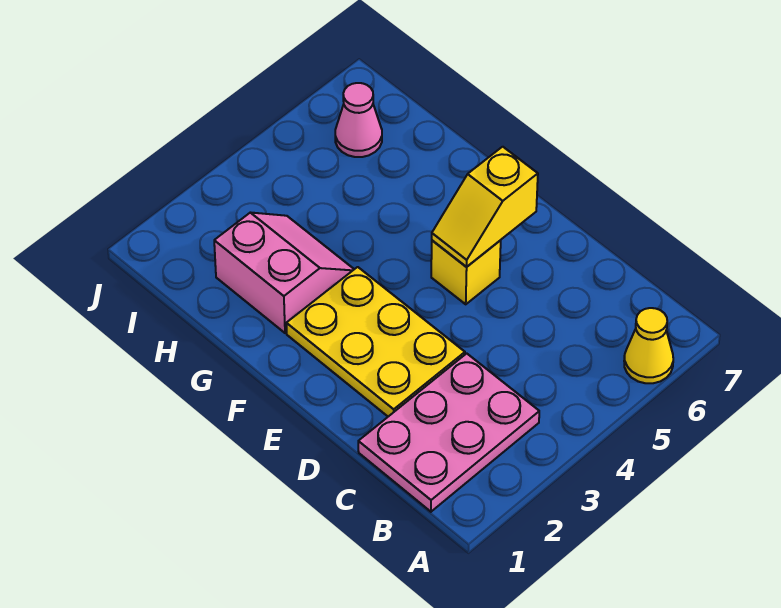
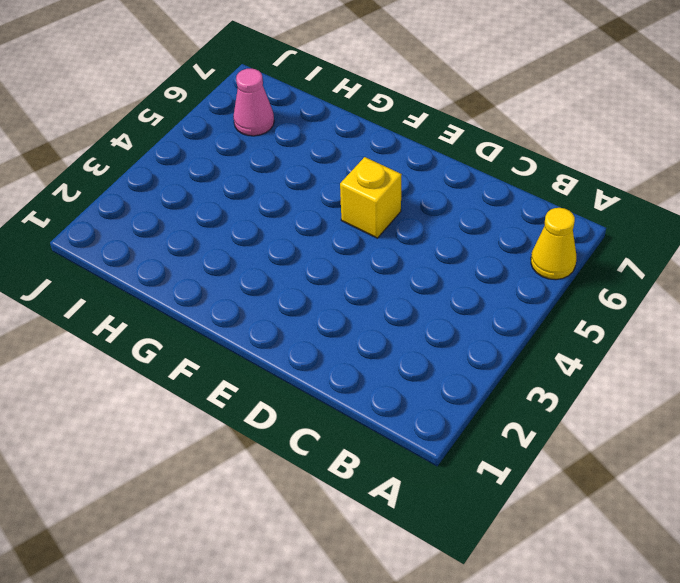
none -> pink plate B1:C3 level 1
none -> yellow plate D2:F3 level 1

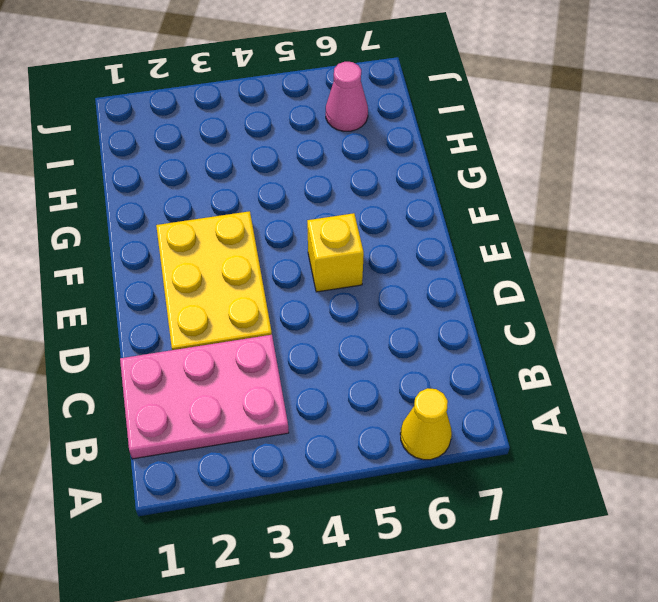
none -> pink slope G2:H3 level 1 top 2
none -> yellow slope E5:E6 level 2 top 6

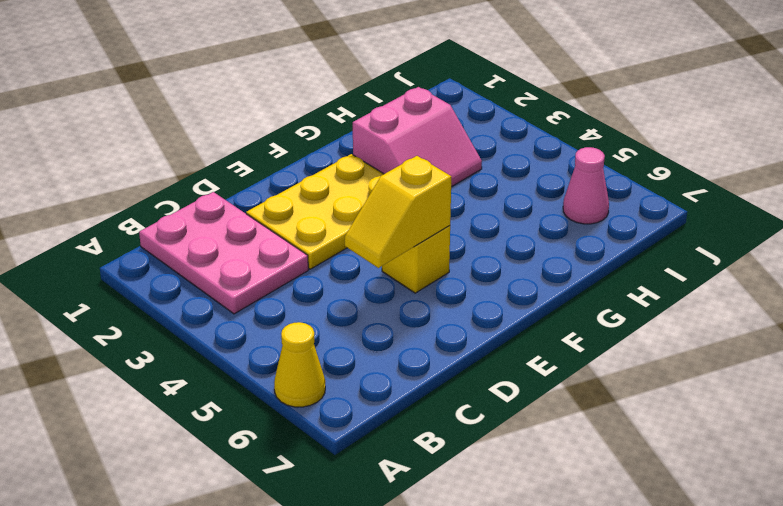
yellow slope D5:E5 level 2 top E -> yellow slope E5:E6 level 2 top 6

